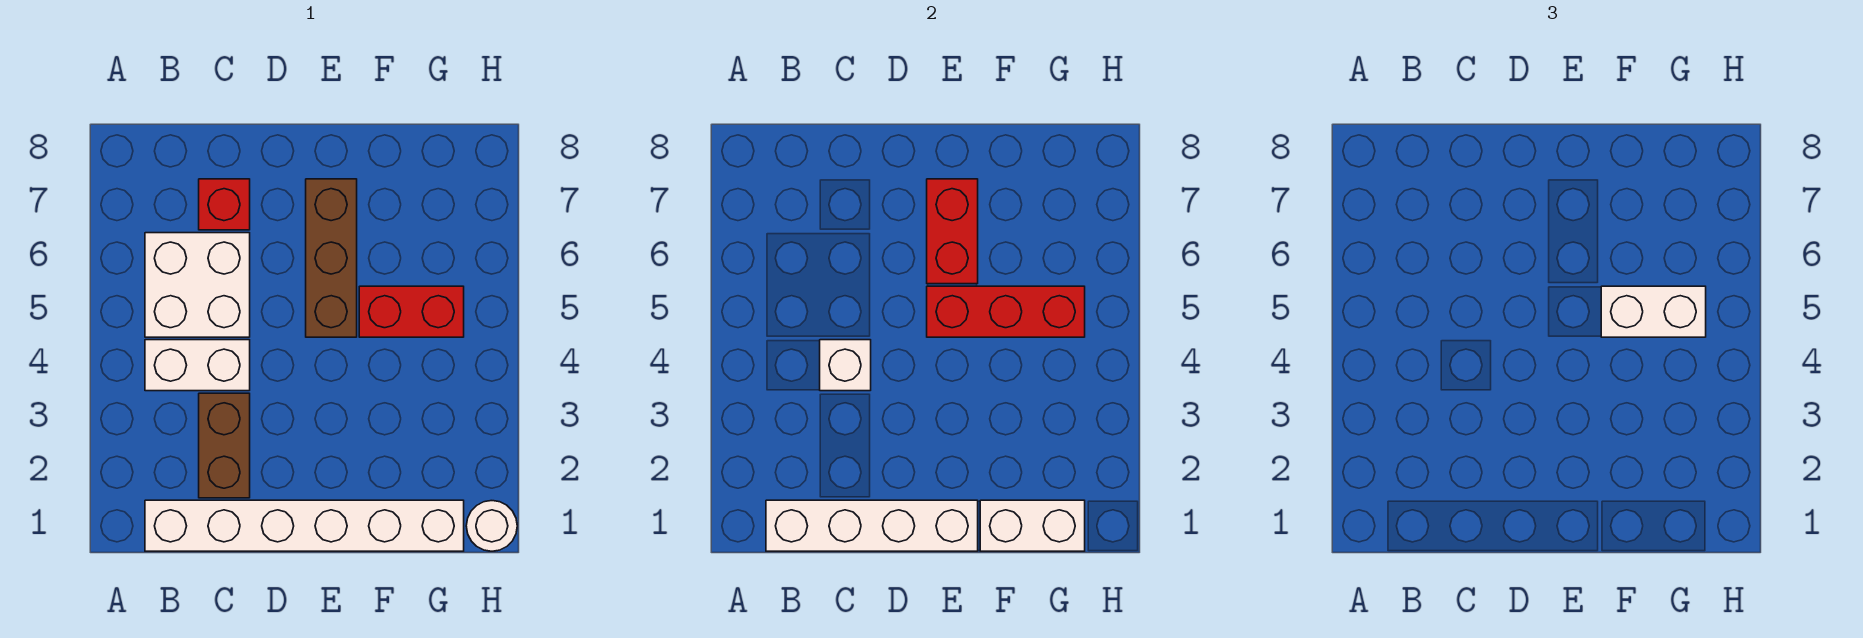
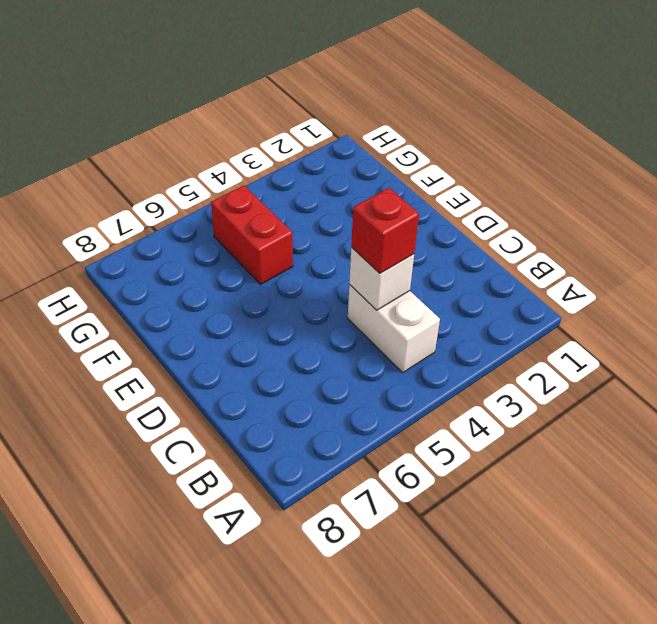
red brick C4 level 3 -> red brick C7 level 1
none -> white brick B1:G1 level 1
none -> white brick B5:C6 level 1
none -> brown brick C2:C3 level 1

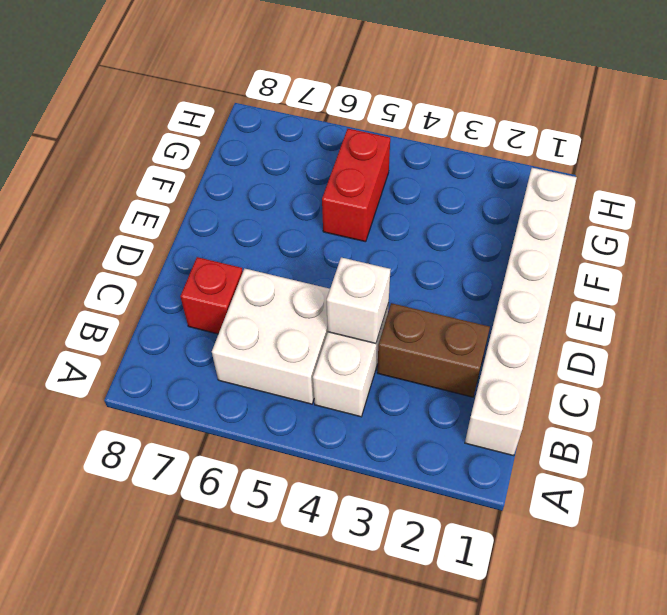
none -> brown brick E5:E7 level 1
none -> white round brick H1 level 1
none -> white brick B1:E1 level 2

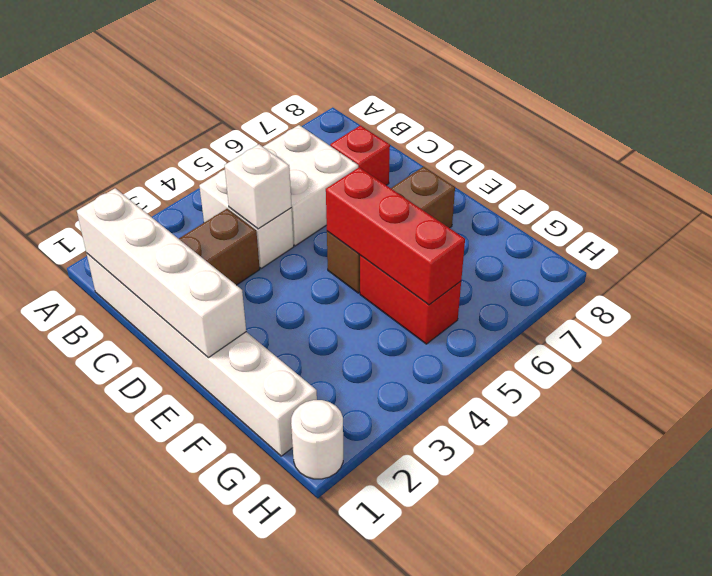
none -> red brick E6:E7 level 2
none -> white brick F1:G1 level 2
none -> white brick F5:G5 level 3

